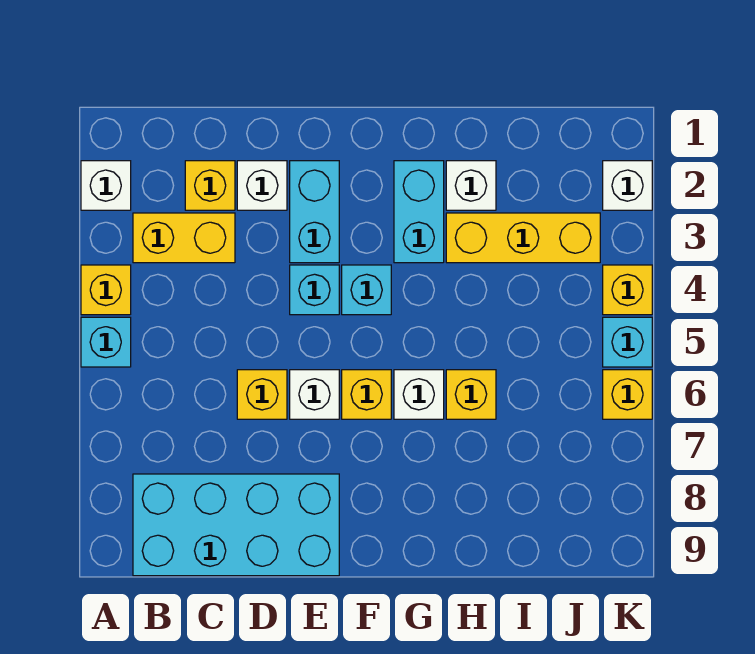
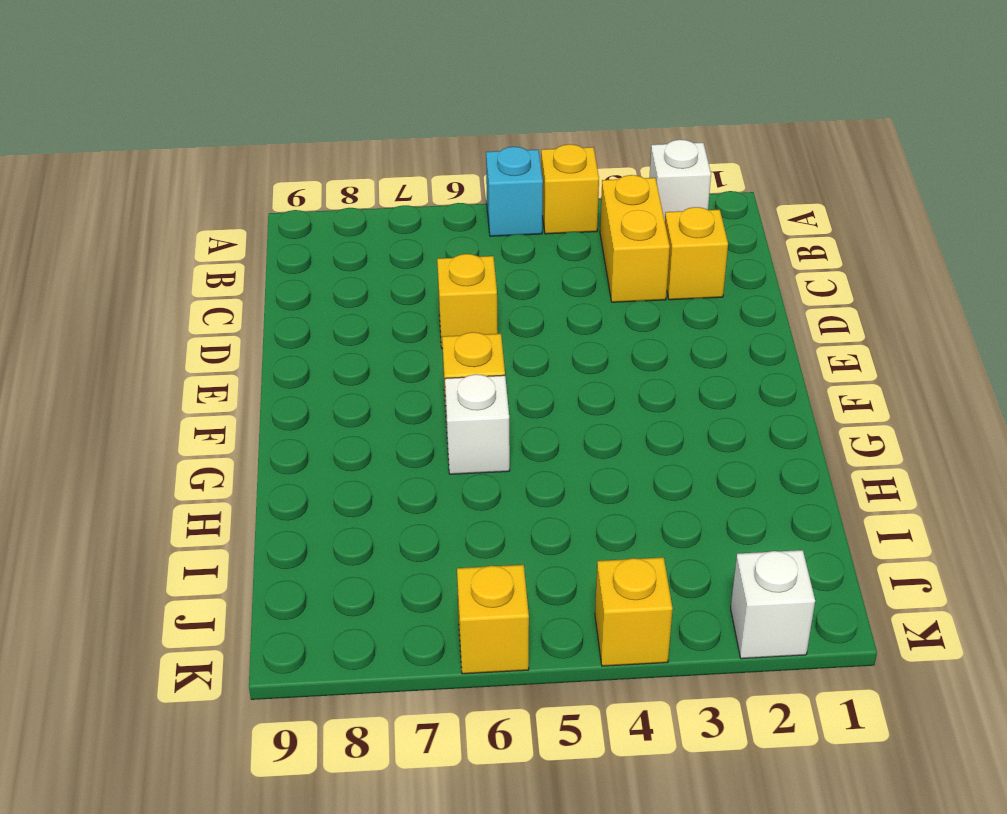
none -> cyan brick B8:E9 level 1
none -> white brick D2 level 1
none -> cyan brick E2:E3 level 1

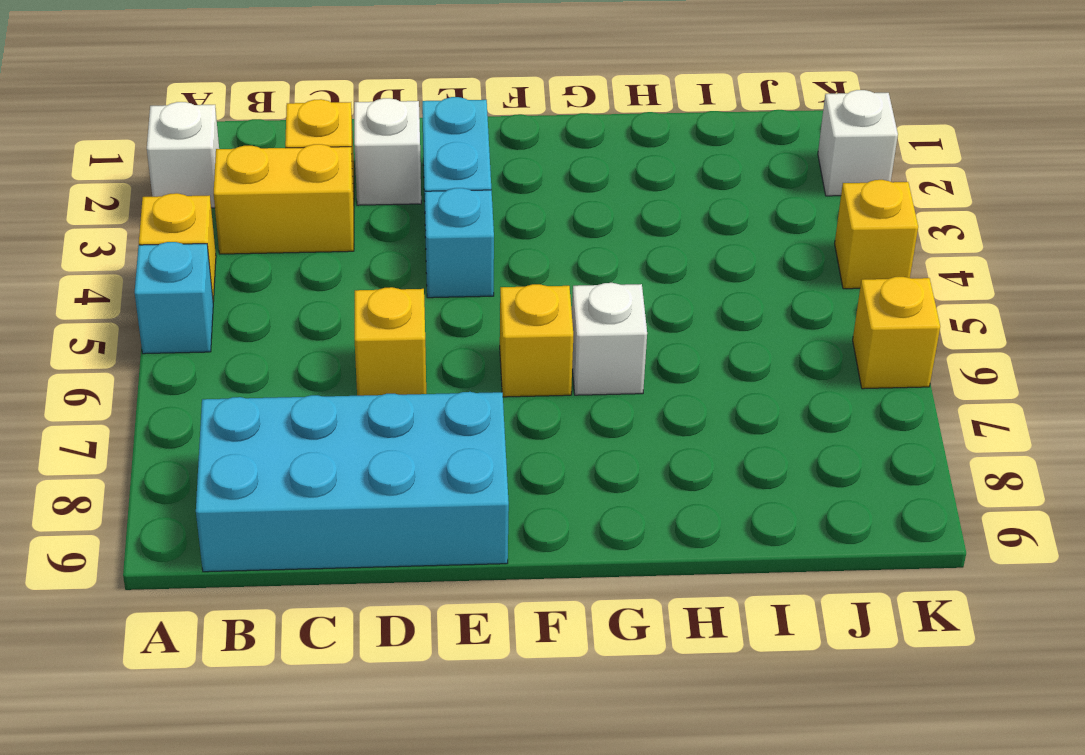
none -> white brick E6 level 1
none -> cyan brick F4 level 1
none -> cyan brick G2:G3 level 1

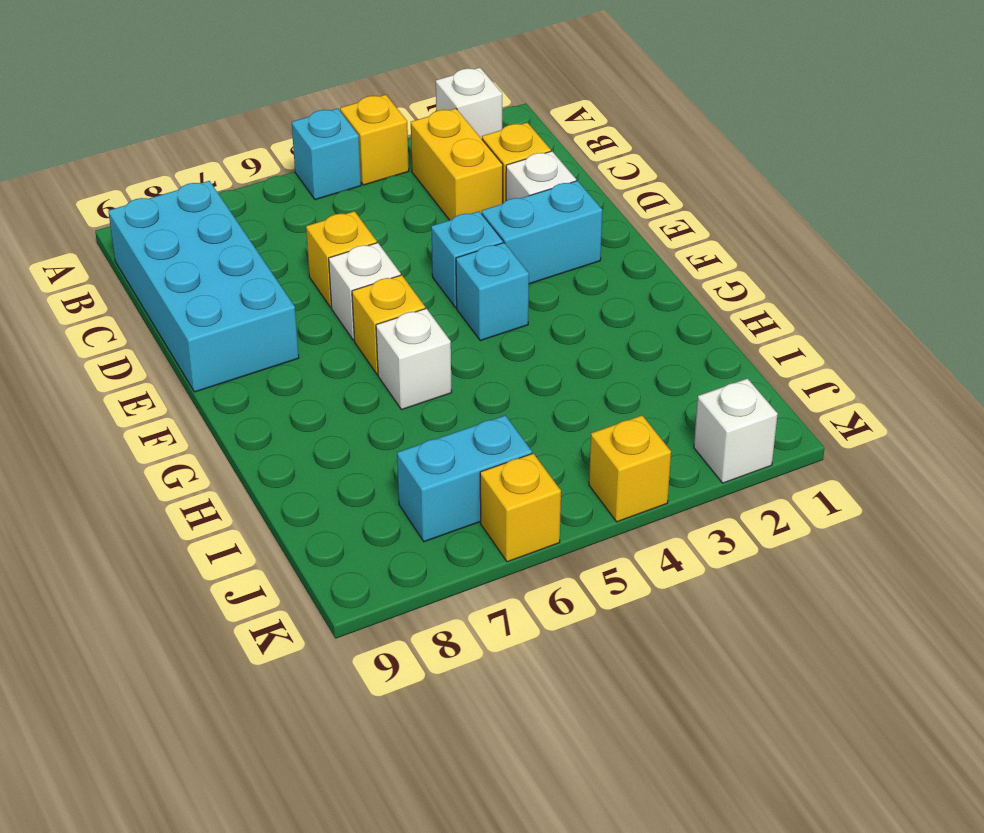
cyan brick J6:J7 level 1 -> cyan brick G2:G3 level 1
none -> white brick H2 level 1
none -> yellow brick H3:J3 level 1
none -> yellow brick H6 level 1

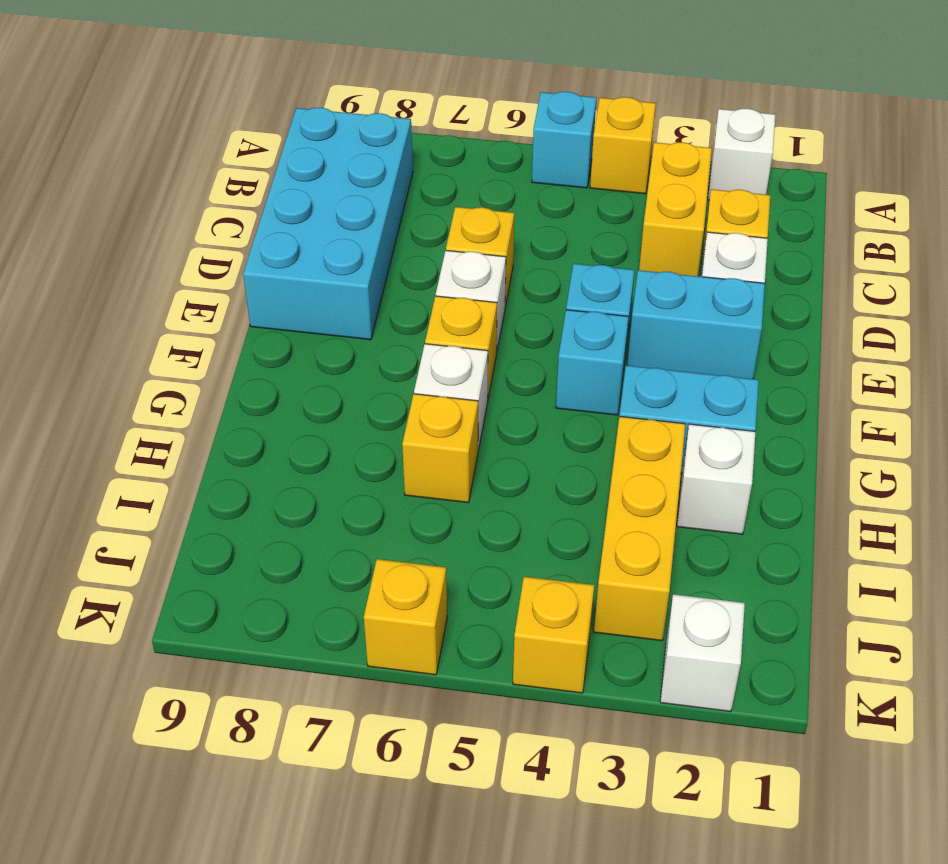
none -> cyan brick K5 level 1

